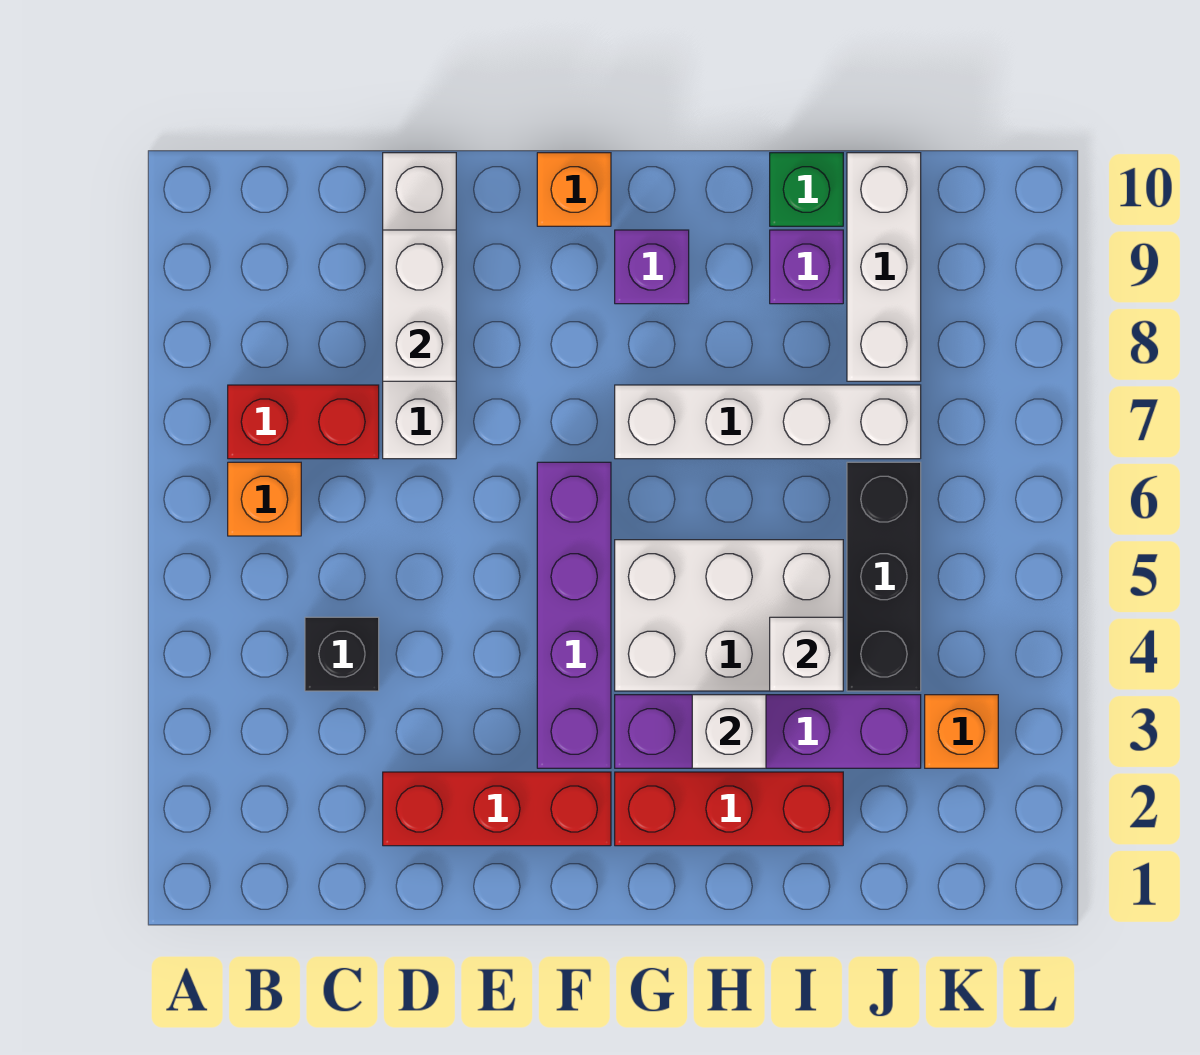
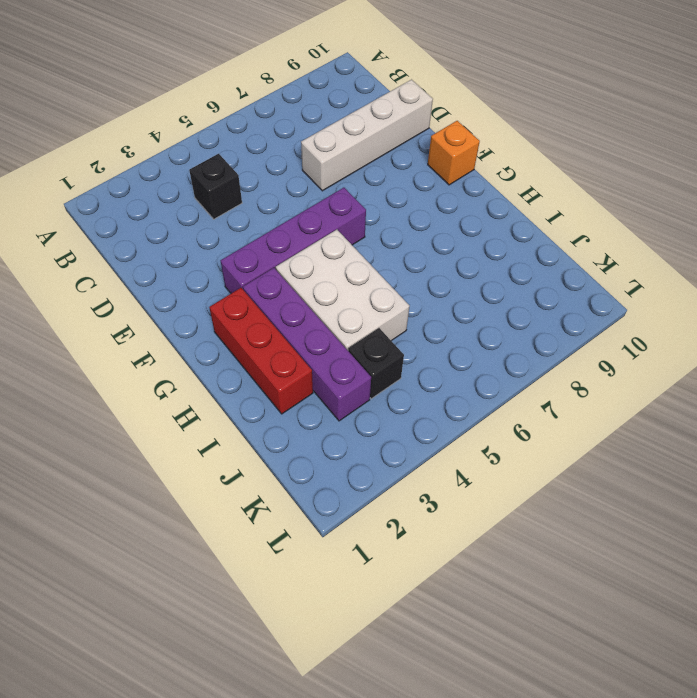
black brick J4 level 1 -> black brick J4:J6 level 1
none -> orange brick B6 level 1
none -> red brick B7:C7 level 1
none -> red brick D2:F2 level 1

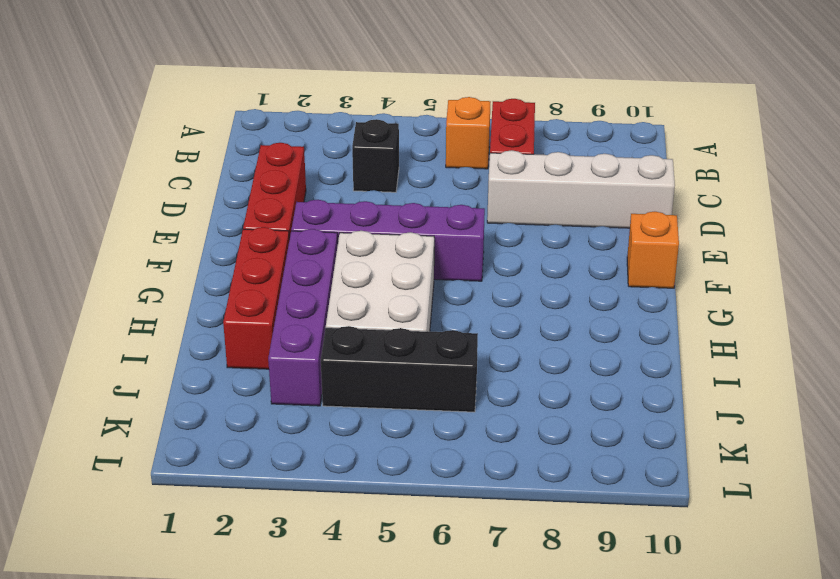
none -> white brick G7:J7 level 1
none -> purple brick G9 level 1
none -> purple brick I9 level 1

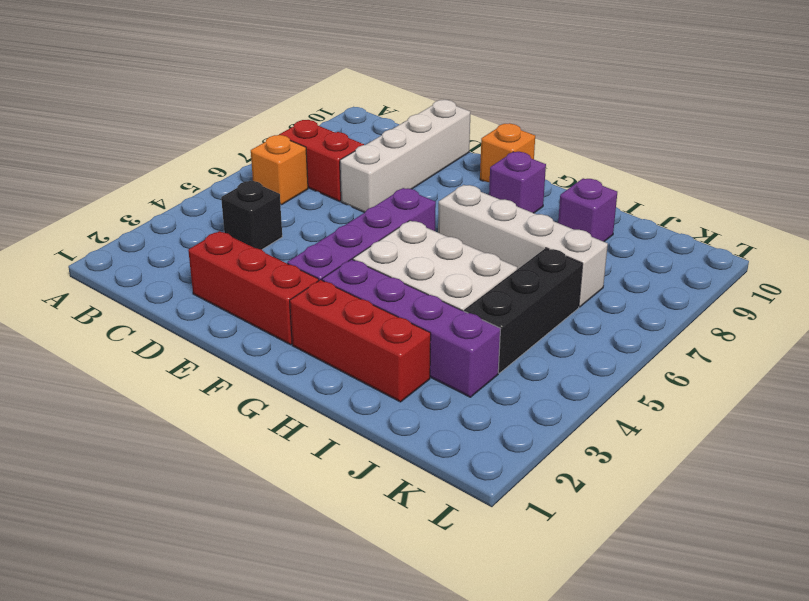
none -> green brick I10 level 1
none -> white brick J8:J10 level 1
none -> orange brick K3 level 1

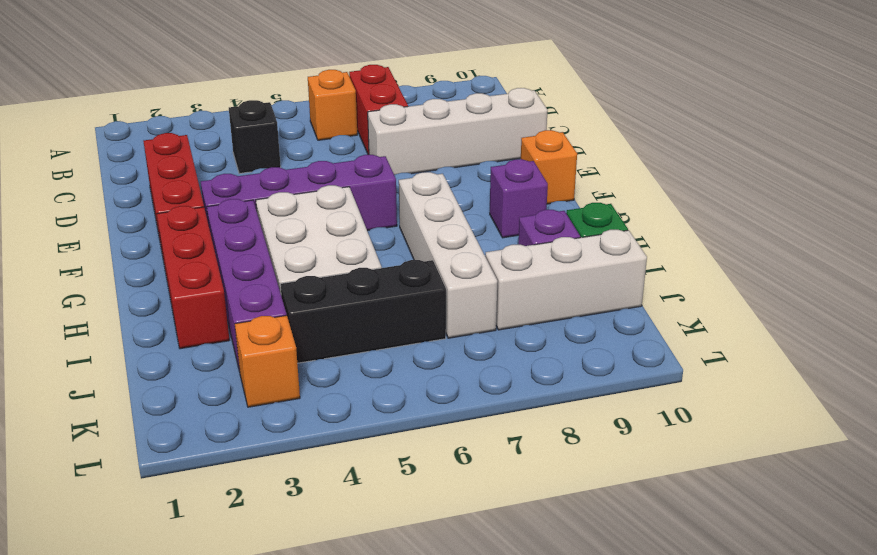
none -> white brick D8:D9 level 2
none -> white brick H3 level 2
none -> white brick I4 level 2

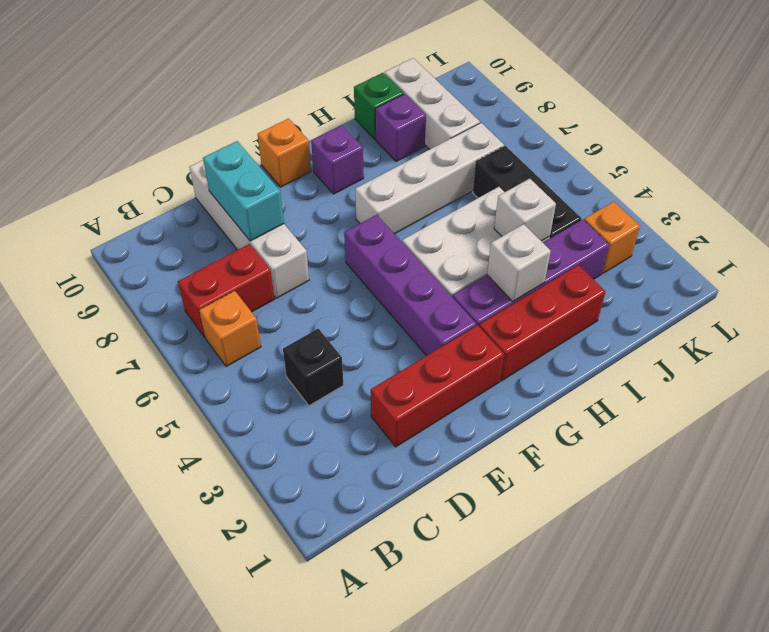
cyan brick D8:D9 level 2 -> white brick D8:D9 level 2

